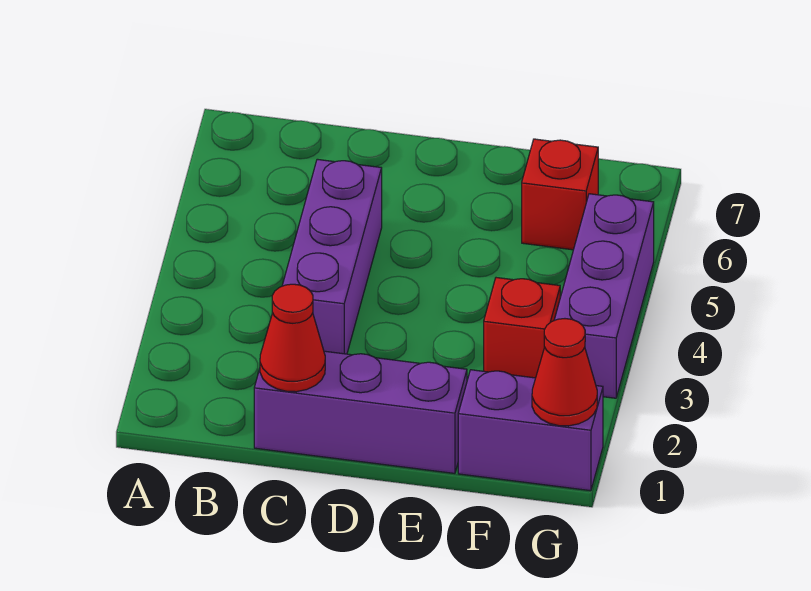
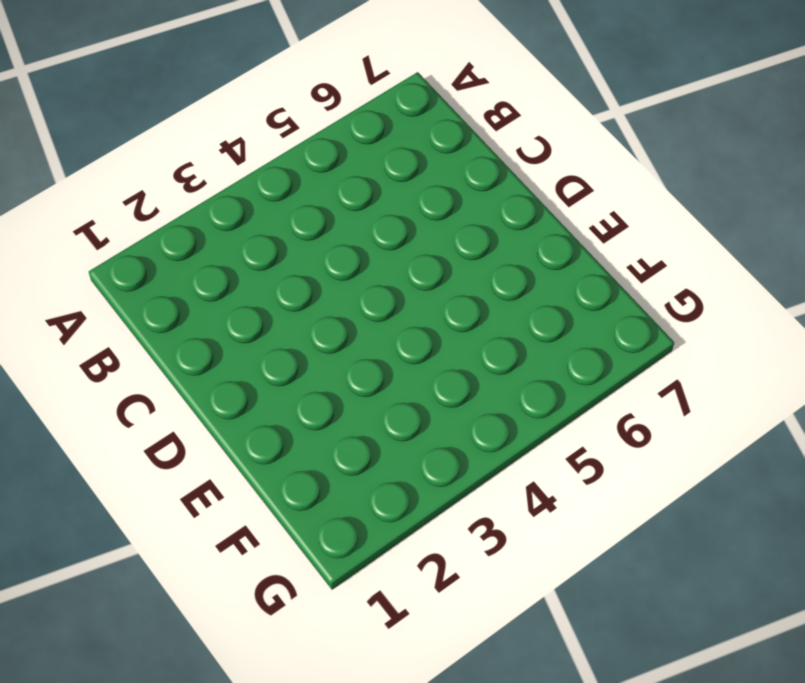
none -> purple brick C1:E1 level 1
none -> purple brick C3:C5 level 1

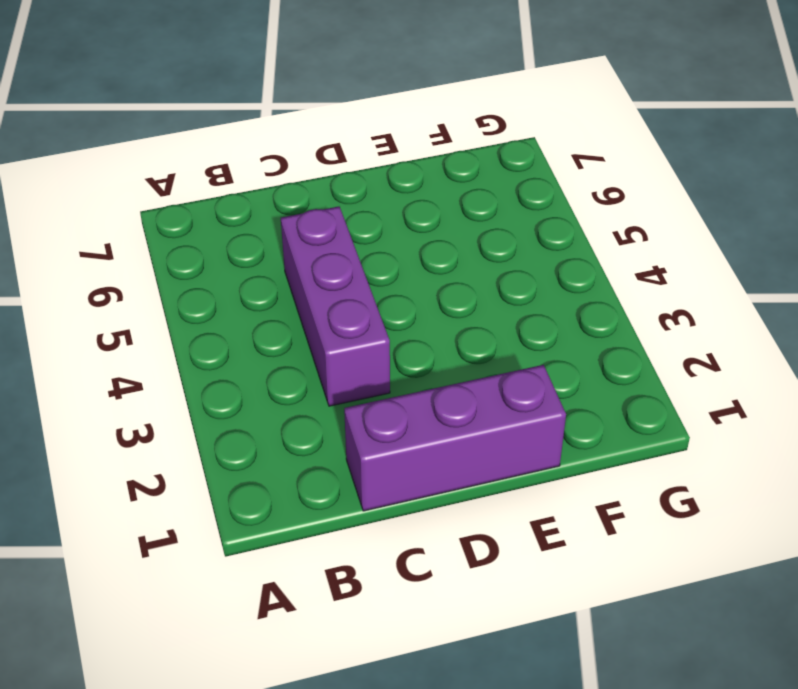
none -> purple brick F1:G1 level 1
none -> red brick F3 level 1

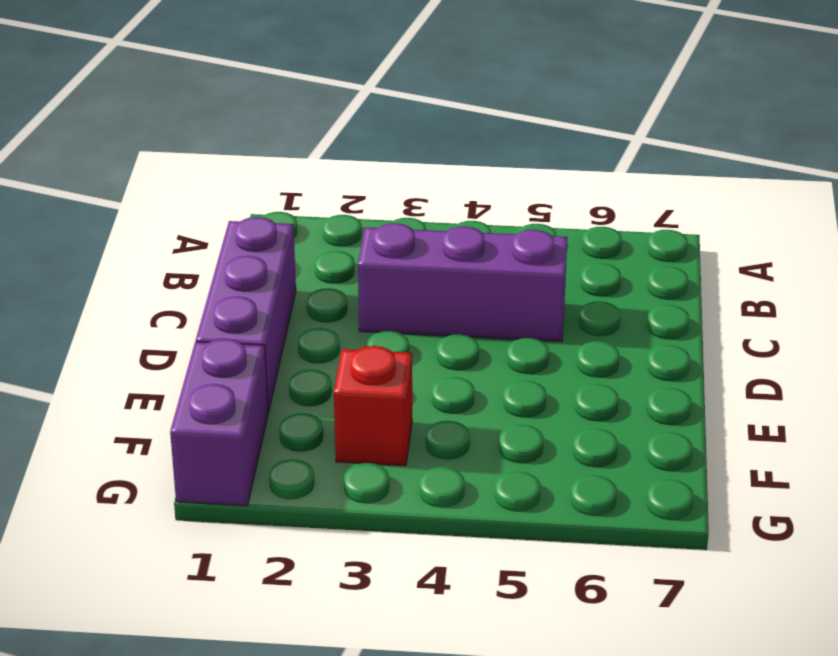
none -> red brick F6 level 1
none -> purple brick G3:G5 level 1

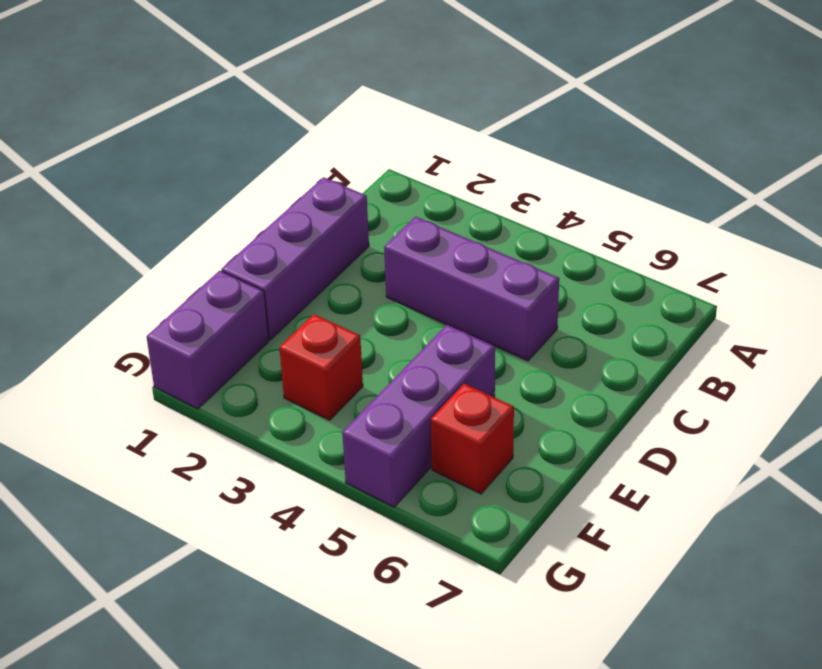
purple brick E5:G5 level 1 -> purple brick G3:G5 level 1
none -> red cone C1 level 2
none -> red cone G1 level 2

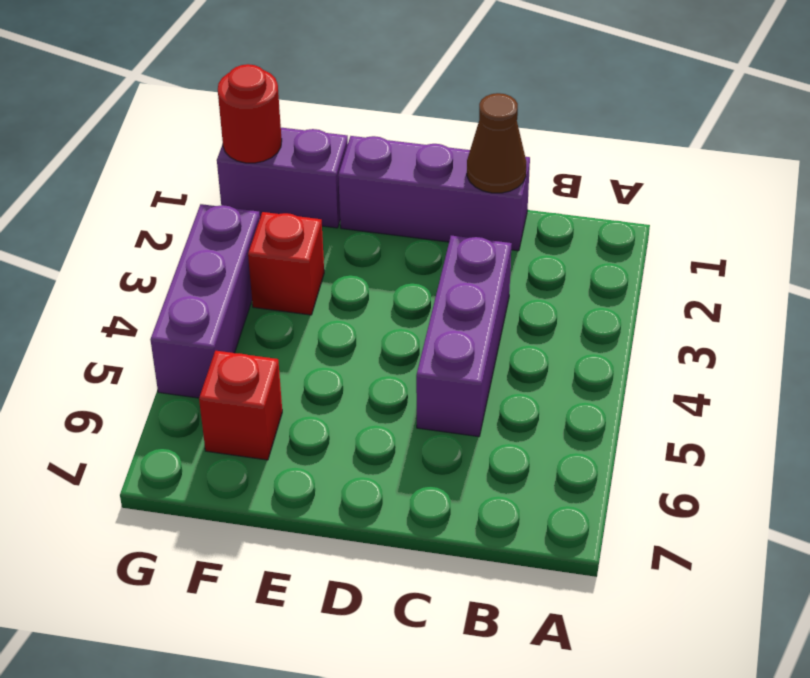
brown cone C1 level 2 -> red cone C1 level 2
red round brick G1 level 2 -> red cone G1 level 2

